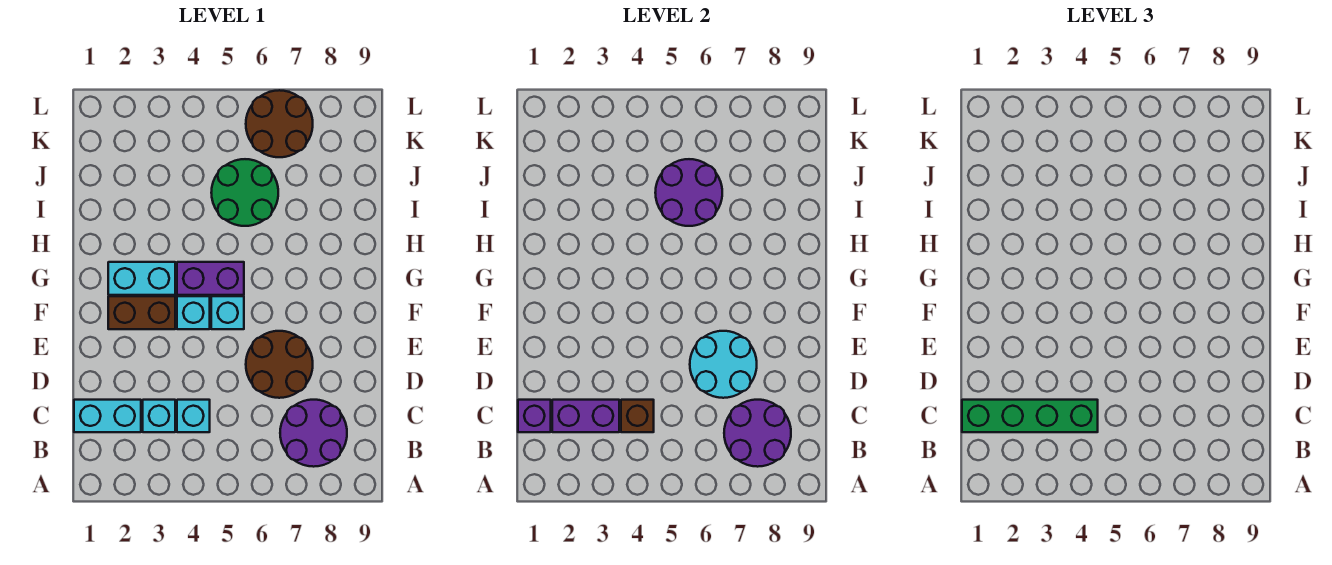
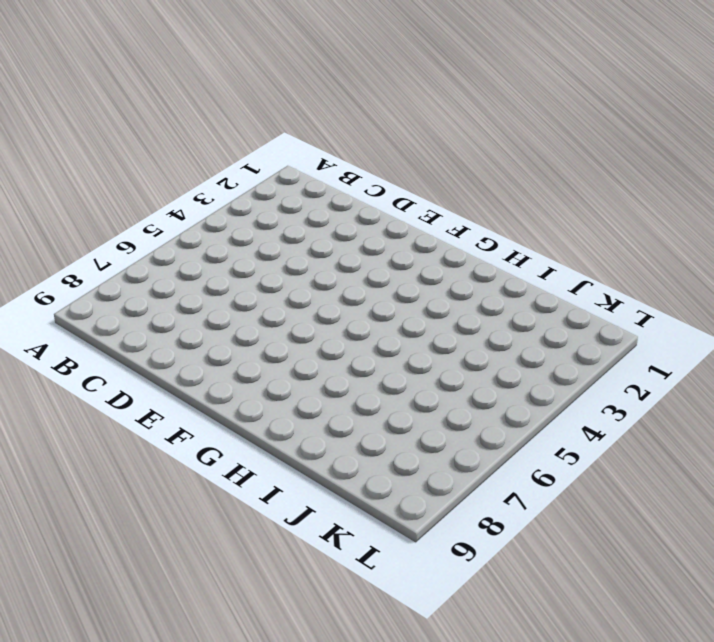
none -> purple round brick B7:C8 level 1
none -> cyan brick C1:C2 level 1
none -> cyan brick C3 level 1

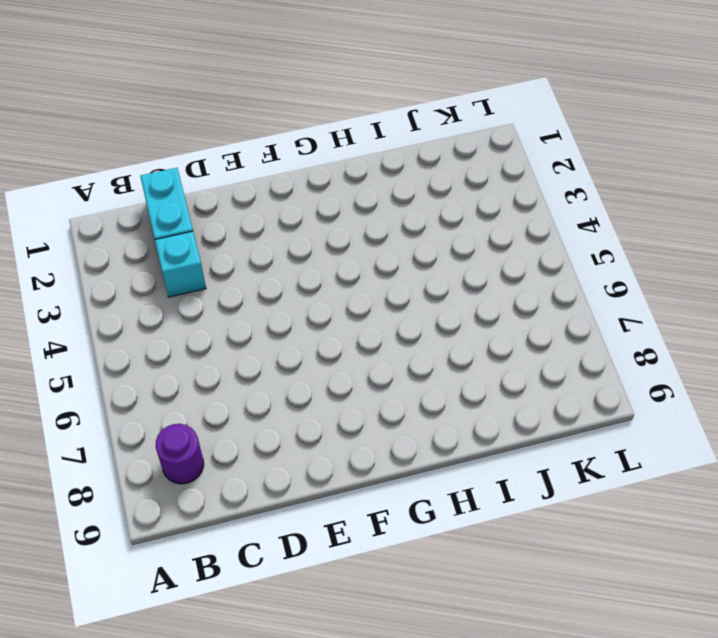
purple round brick B8 level 1 -> purple round brick B7:C8 level 1
none -> cyan brick C4 level 1
none -> brown round brick D6:E7 level 1
none -> brown brick F2:F3 level 1

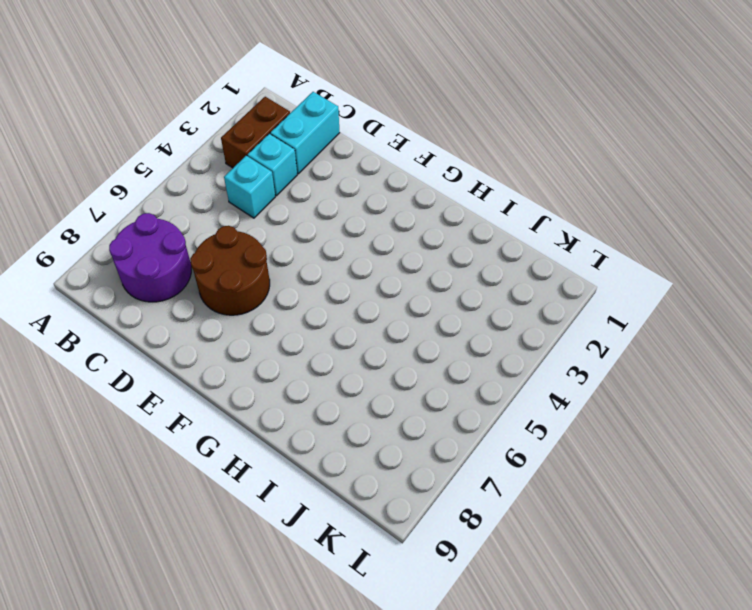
brown brick B2:B3 level 1 -> brown brick F2:F3 level 1
none -> cyan brick F4 level 1
none -> cyan brick F5 level 1
none -> cyan brick G2:G3 level 1

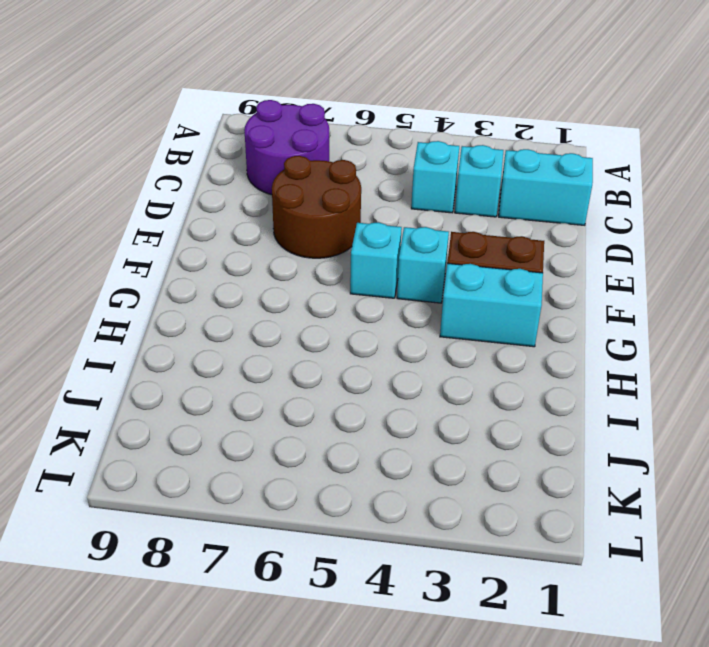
none -> purple brick G4:G5 level 1
none -> green round brick I5:J6 level 1
none -> brown round brick K6:L7 level 1

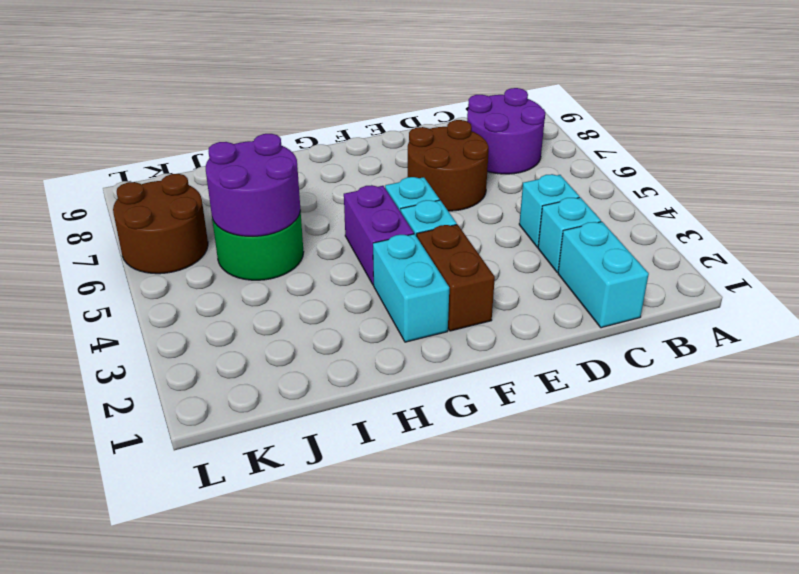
none -> purple round brick B7:C8 level 2
none -> purple brick C1 level 2
none -> purple brick C2:C3 level 2

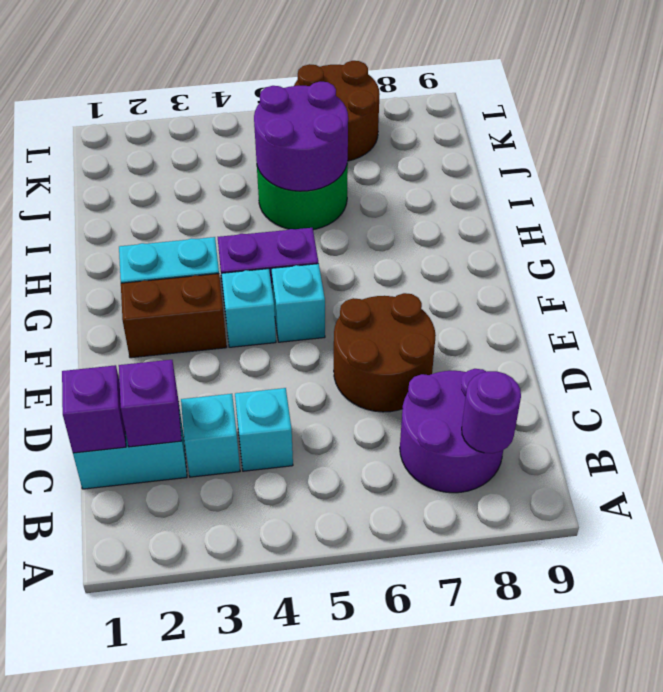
purple round brick B8 level 2 -> purple round brick B7:C8 level 2
purple brick C2 level 2 -> purple brick C2:C3 level 2
none -> brown brick C4 level 2
none -> cyan round brick D6:E7 level 2
none -> green brick C1:C4 level 3

